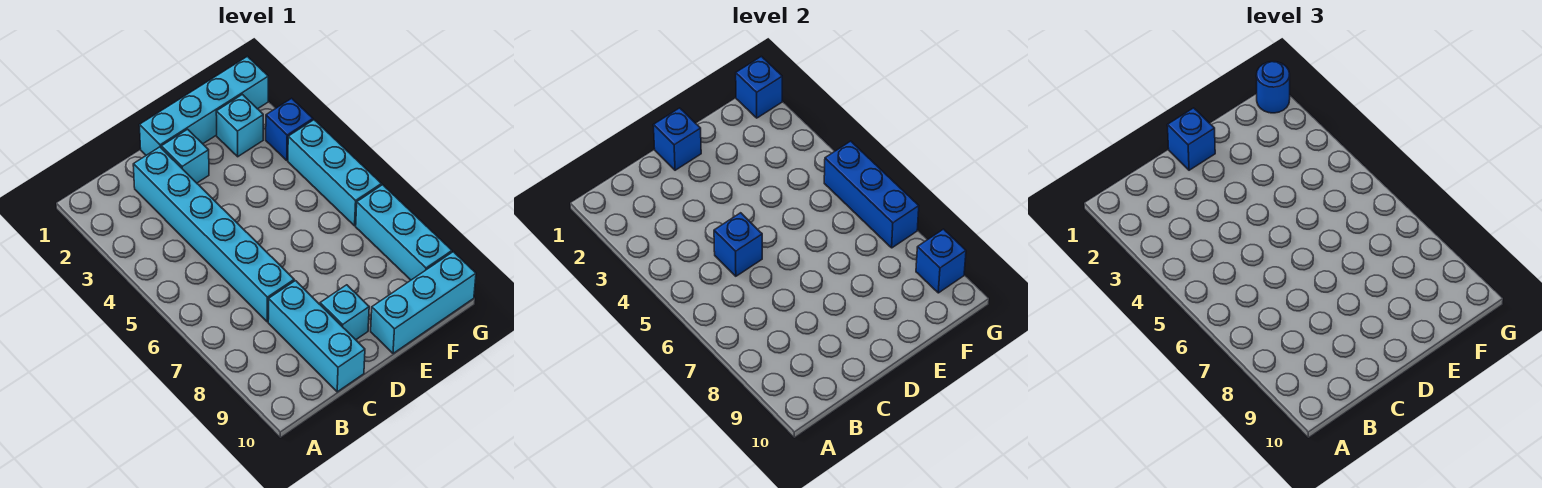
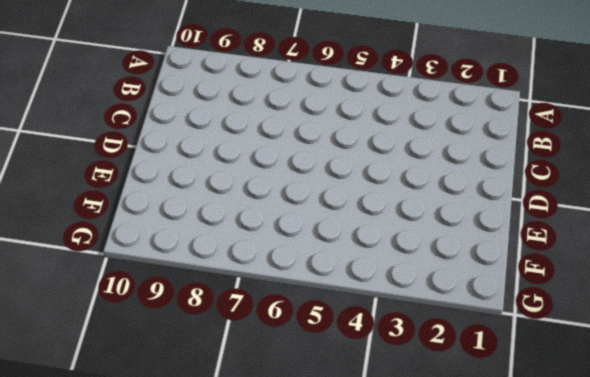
none -> cyan brick C2:C7 level 1
none -> cyan brick C8:C10 level 1
none -> cyan brick D1:G1 level 1

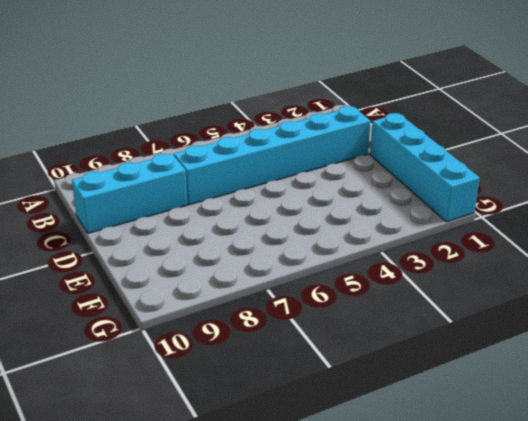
none -> cyan brick D2 level 1
none -> cyan brick D9 level 1
none -> cyan brick E10:G10 level 1

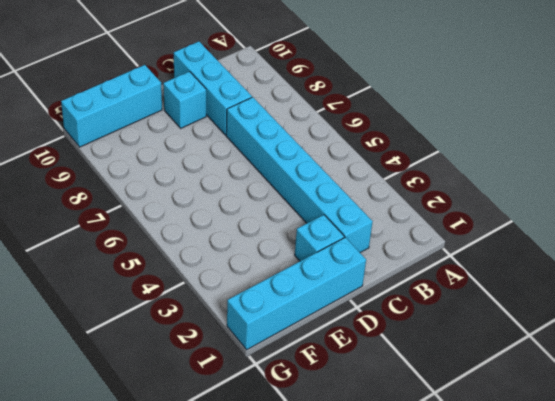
none -> cyan brick F2 level 1
none -> blue brick G3 level 1
none -> cyan brick G4:G6 level 1

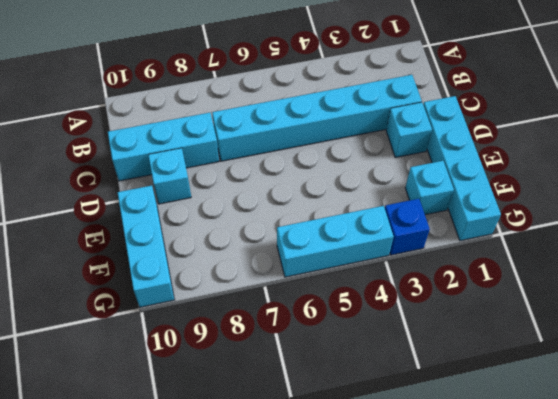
none -> cyan brick G7:G9 level 1
none -> blue brick C5 level 2
none -> blue brick D1 level 2

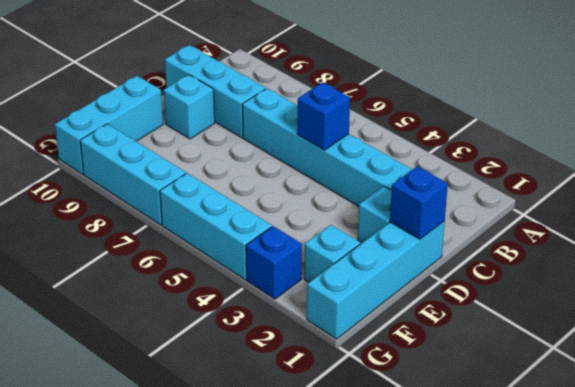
none -> blue brick G1 level 2
none -> blue brick G5:G7 level 2
none -> blue brick G9 level 2

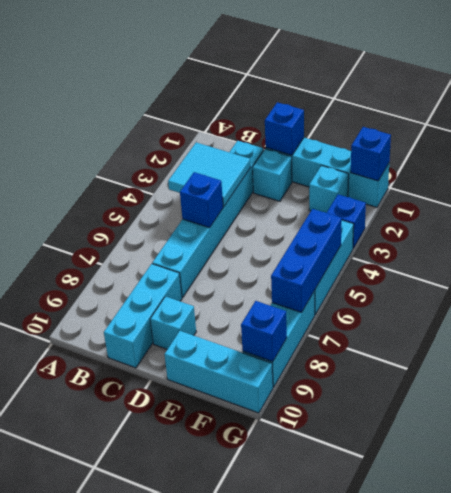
cyan tile B3:C4 level 2 -> none
none -> blue brick D1 level 3
none -> blue round brick G1 level 3

